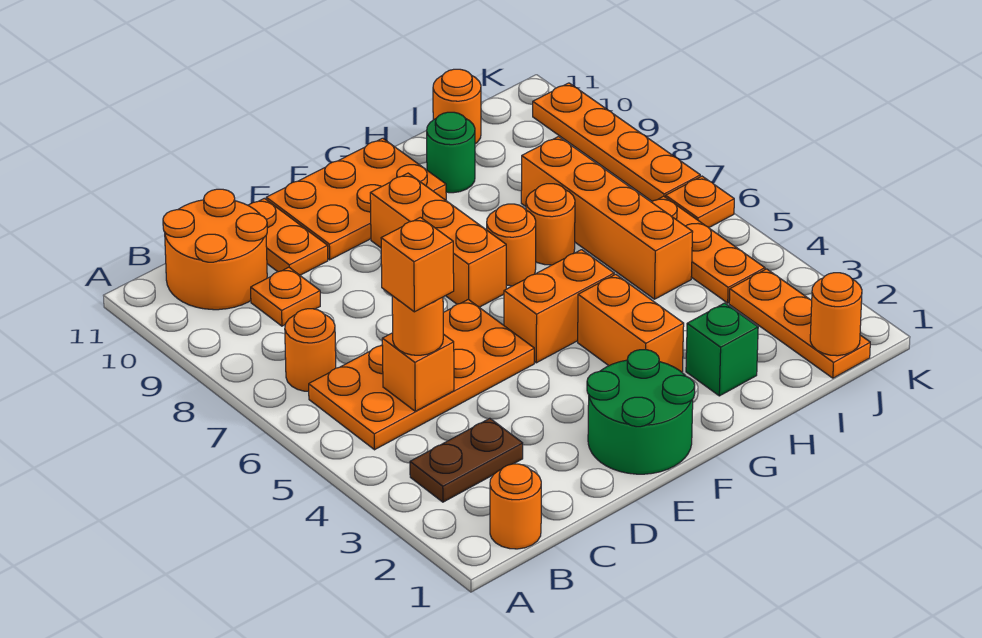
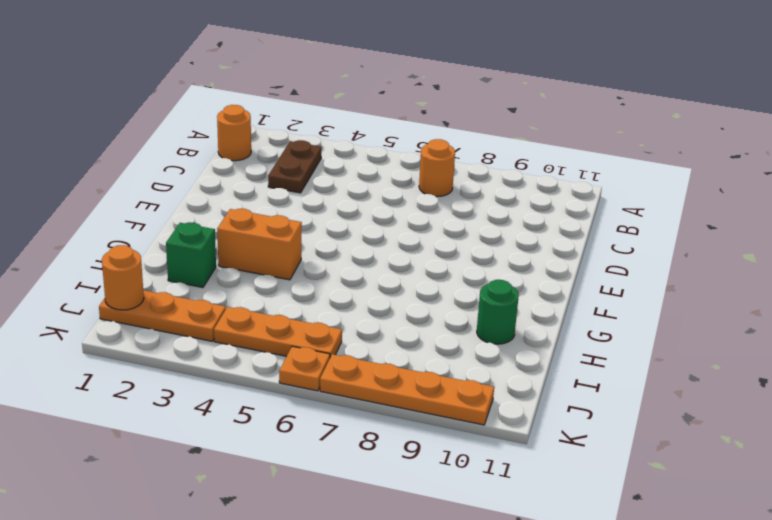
none -> orange plate B5:E6 level 1
none -> orange round brick B10:C11 level 1
none -> orange plate C9 level 1

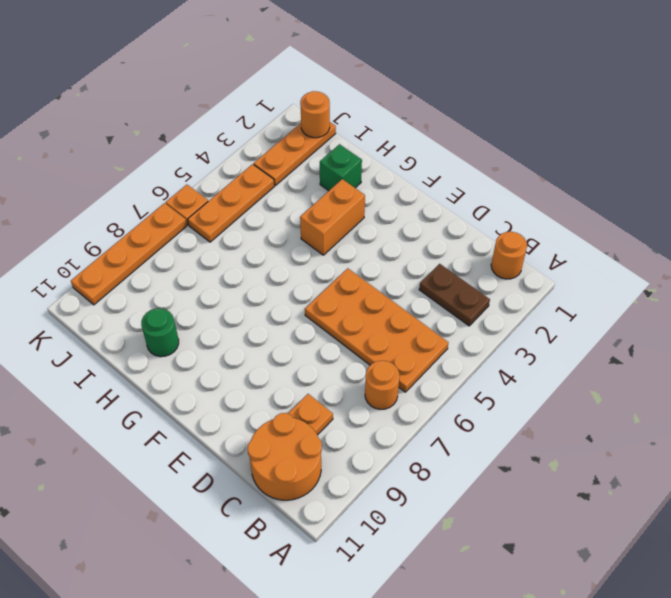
none -> orange plate D10:D11 level 1
none -> green round brick E1:F2 level 1
none -> orange plate E10:G11 level 1

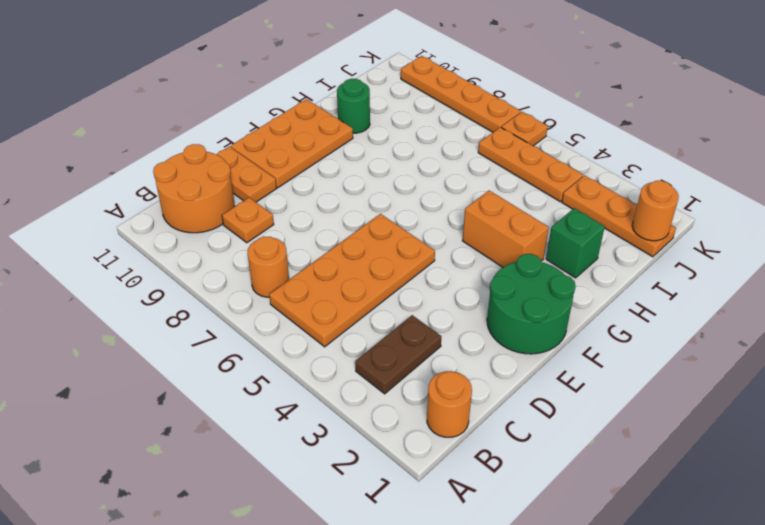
none -> orange brick F5:G5 level 1
none -> orange brick F7:F9 level 1
none -> orange round brick G7 level 1

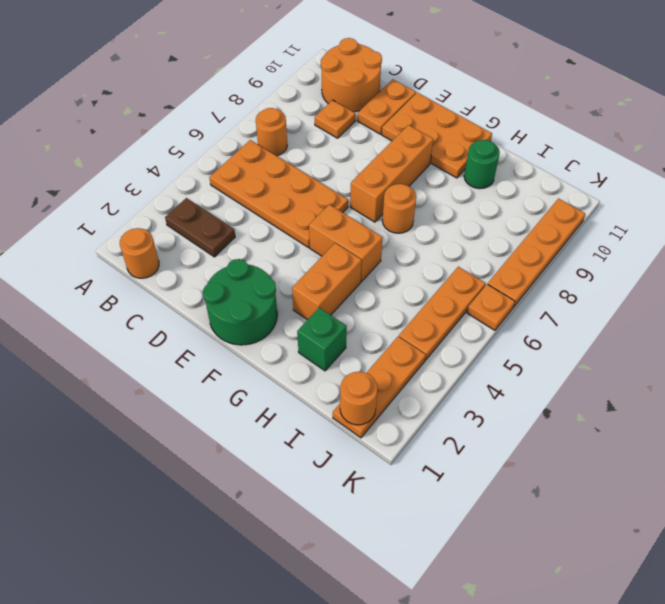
none -> orange round brick H7 level 1
none -> orange brick I5:I8 level 1
none -> orange round brick I11 level 1

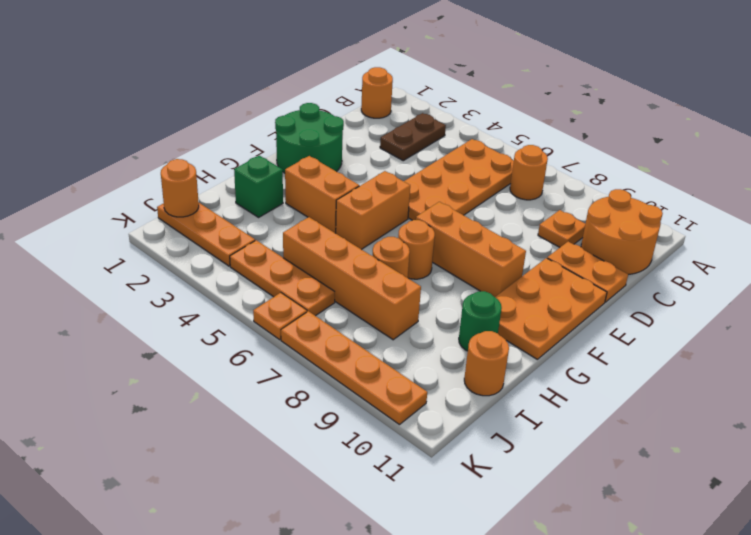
none -> orange brick C5 level 2
none -> orange round brick C5 level 3
none -> orange brick C5 level 4

